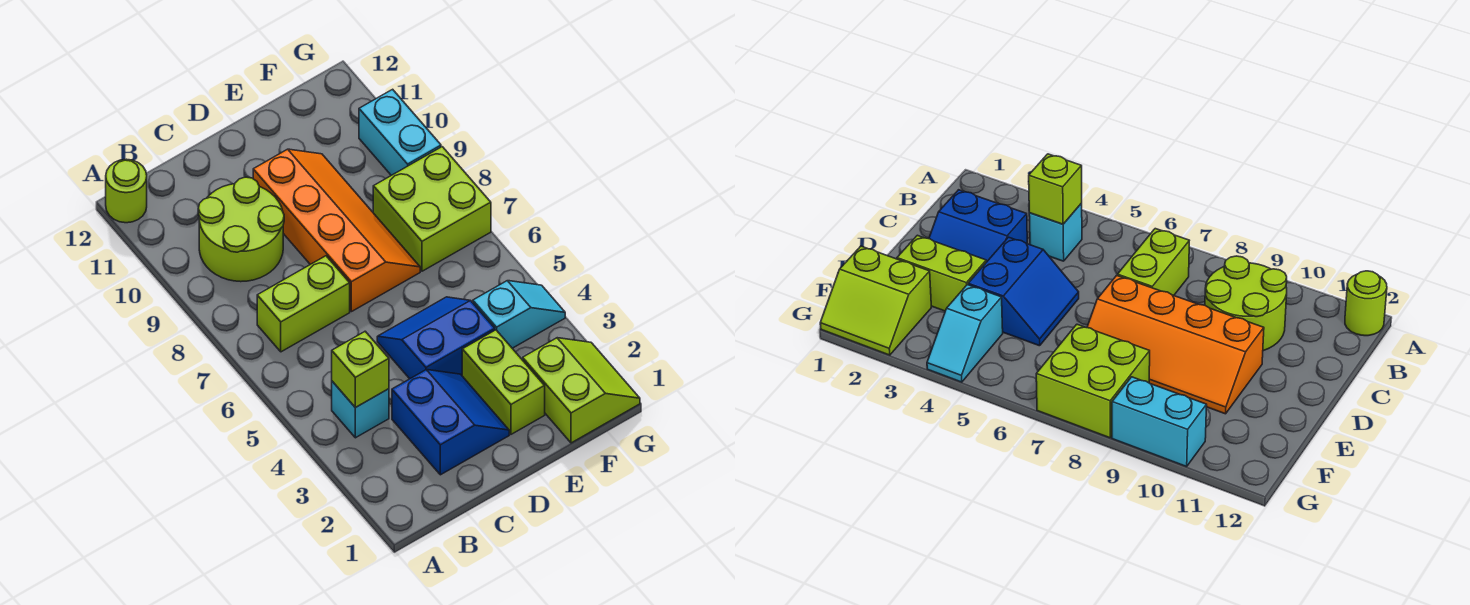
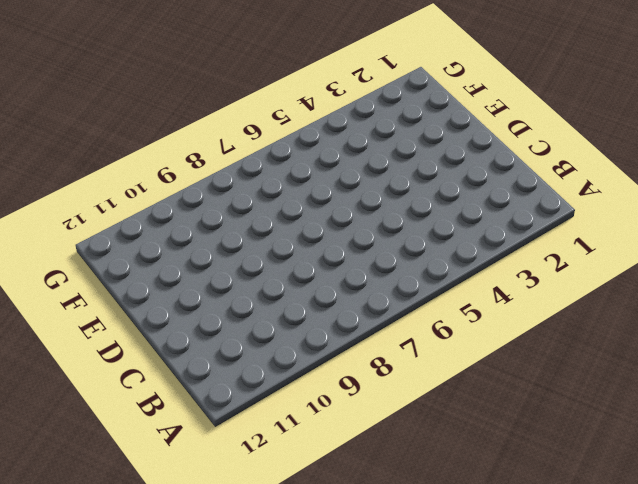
none -> lime round brick A12 level 1
none -> cyan brick B4 level 1
none -> lime brick B7:C7 level 1

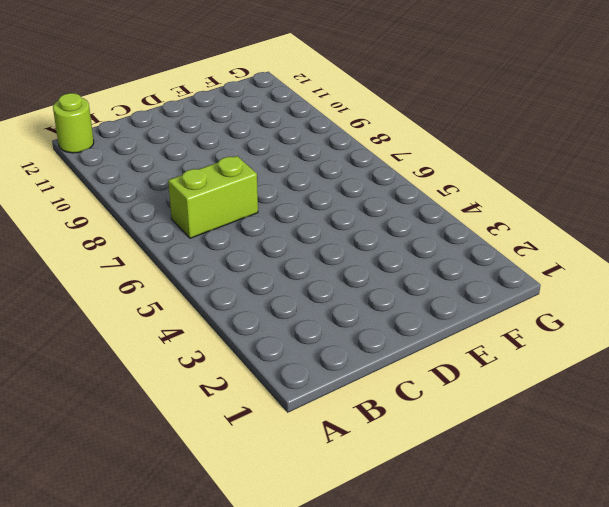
none -> cyan brick B4 level 1
none -> lime round brick B9:C10 level 1
none -> blue slope C2:D3 level 1 top C

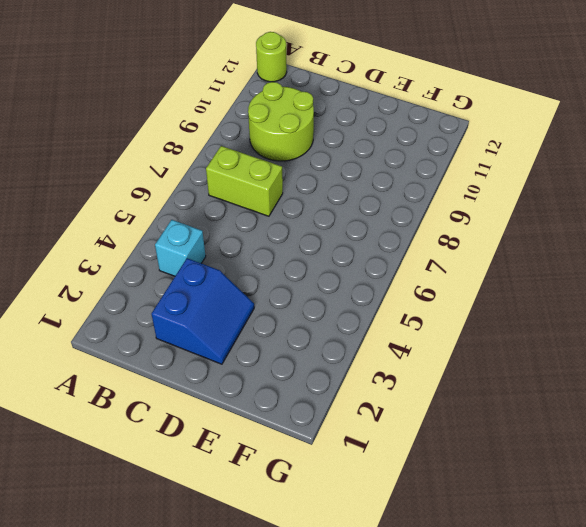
none -> blue slope D4:E5 level 1 top 4
none -> orange slope D7:E10 level 1 top D
none -> lime brick E2:E3 level 1

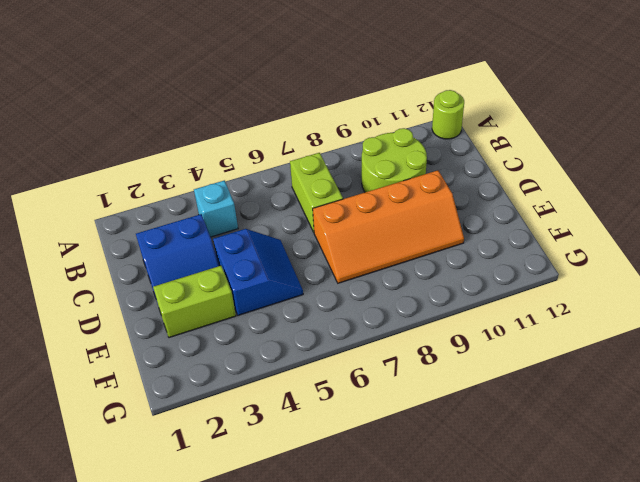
none -> lime slope F1:G2 level 1 top F
none -> cyan slope F4:G4 level 1 top F
none -> lime brick F7:G8 level 1

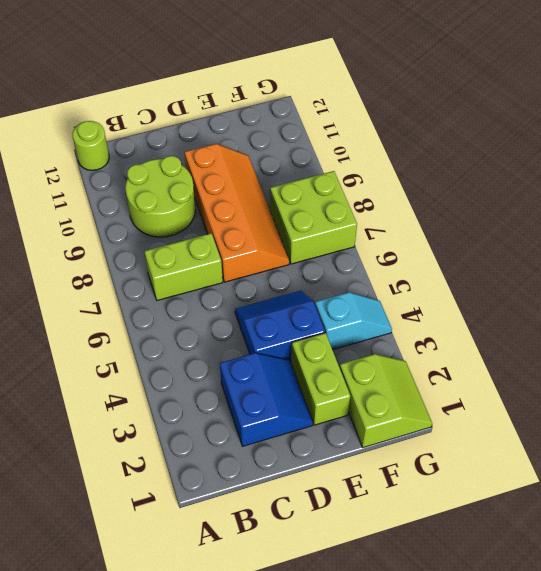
none -> cyan brick B4 level 1
none -> cyan brick G9:G10 level 1
none -> lime brick B4 level 2

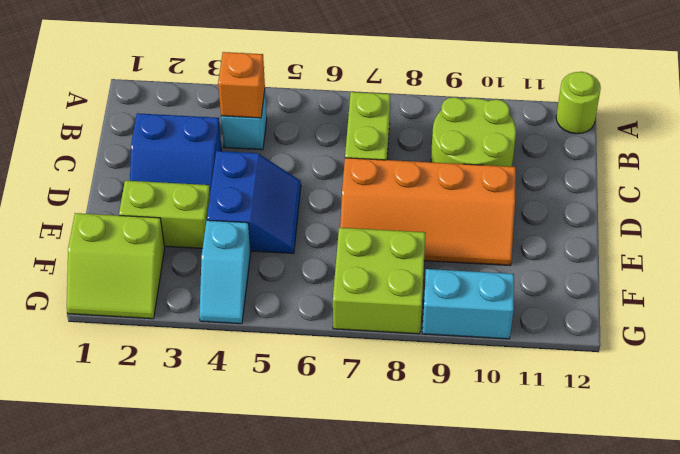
orange brick B4 level 2 -> lime brick B4 level 2

